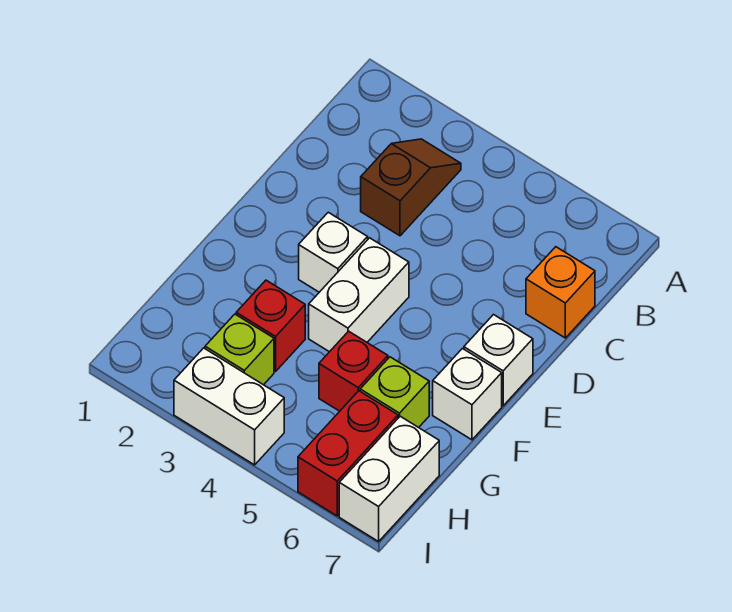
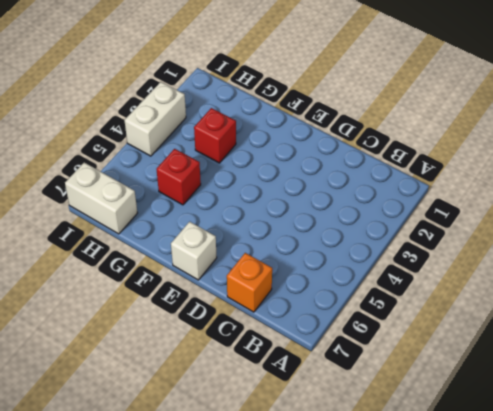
none -> brown slope B3:C3 level 1 top C
none -> white brick E3 level 1
none -> white brick E4:F4 level 1

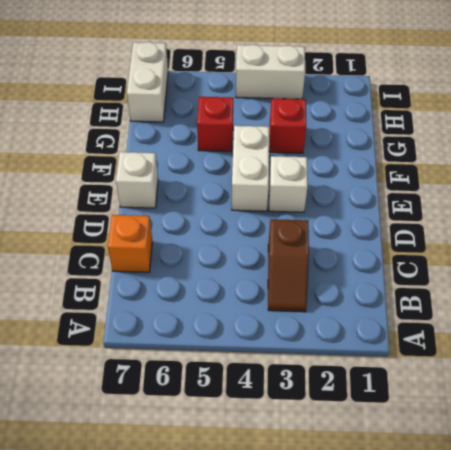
none -> white brick F7 level 1
none -> lime brick G6 level 1
none -> lime brick H3 level 1

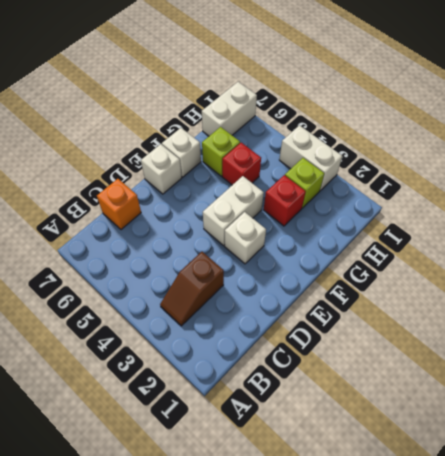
none -> red brick H6:I6 level 1

